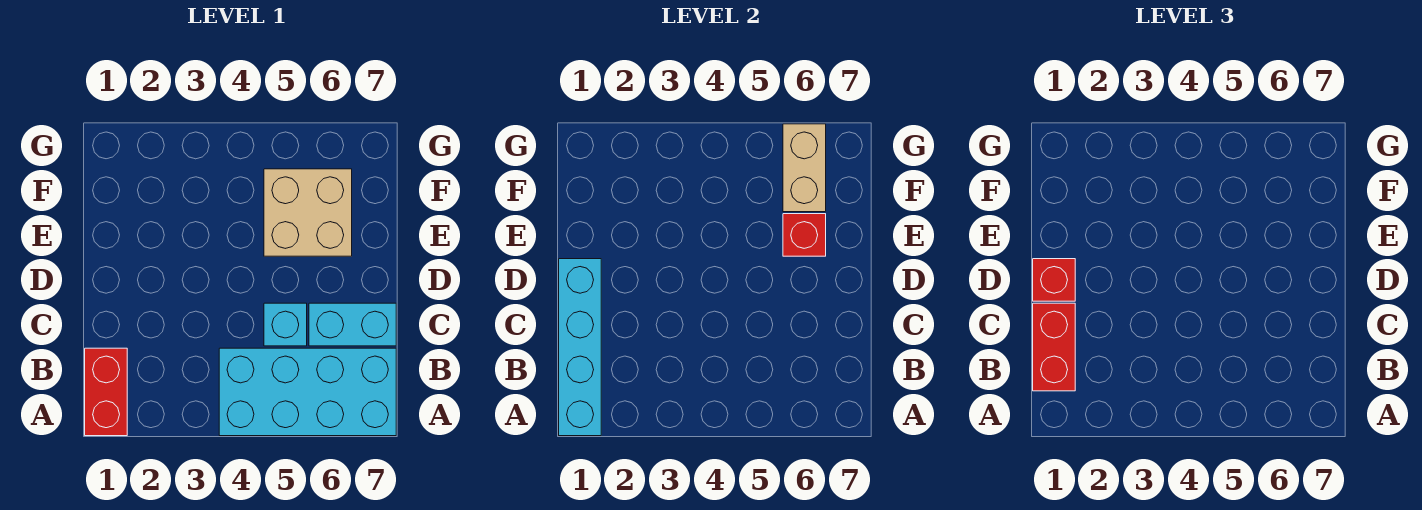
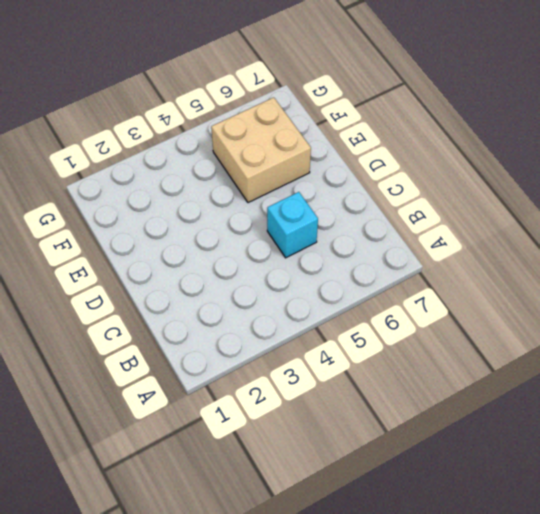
none -> red brick A1:B1 level 1
none -> cyan brick A4:B7 level 1

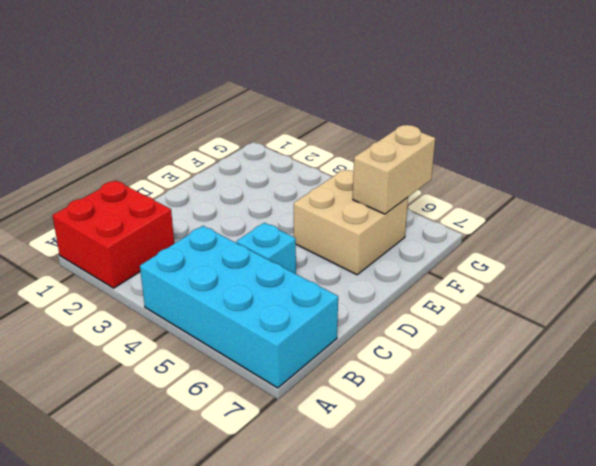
red brick A1:B2 level 1 -> red brick A1:B1 level 1
none -> cyan brick C6:C7 level 1
none -> cyan brick A1:D1 level 2

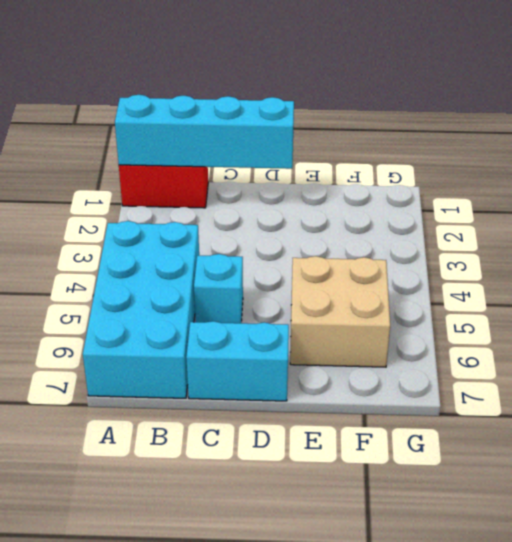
cyan brick C7:D7 level 1 -> cyan brick C6:C7 level 1
none -> red brick E6 level 2
none -> tan brick F6:G6 level 2

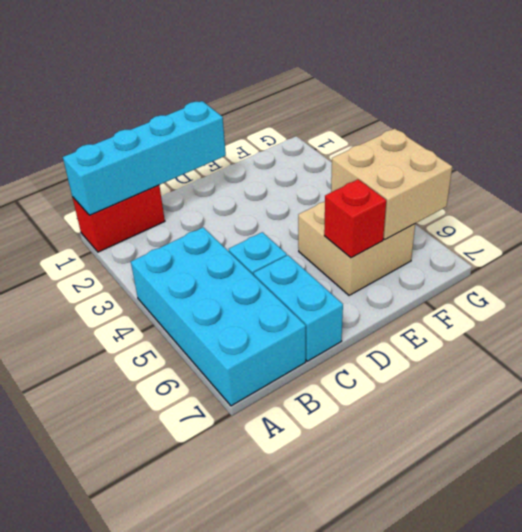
tan brick F5:G6 level 2 -> tan brick F6:G6 level 2
none -> red brick B1:C1 level 3
none -> red brick D1 level 3

